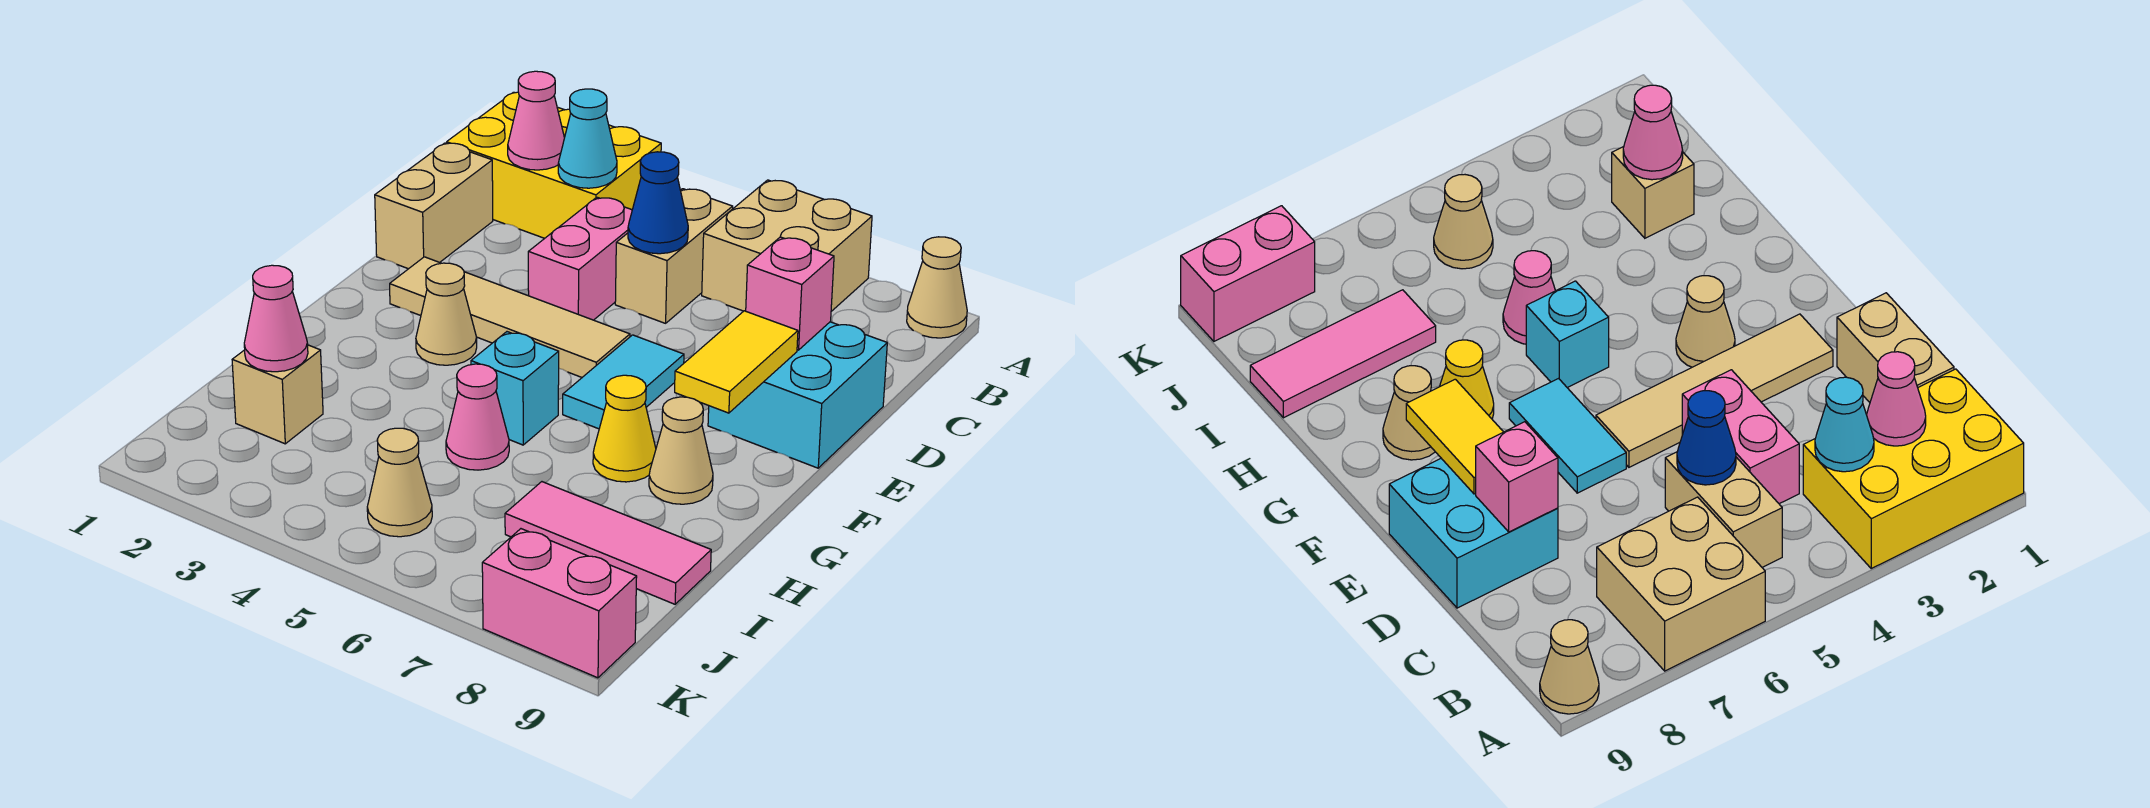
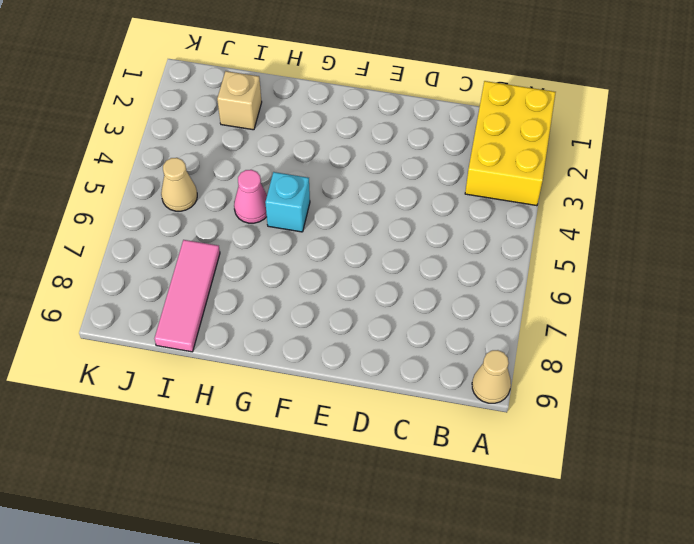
none -> tan brick A6:B7 level 1
none -> tan brick B5:C5 level 1
none -> tan brick C1:D1 level 1

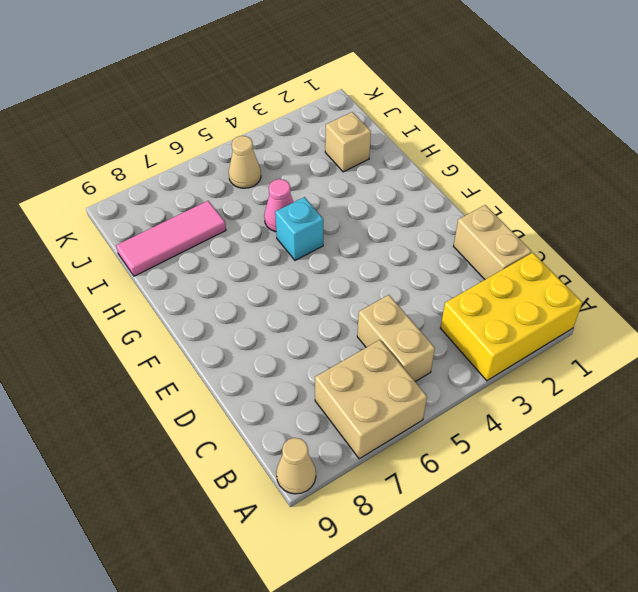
none -> pink brick C4:D4 level 1
none -> cyan brick D8:E9 level 1
none -> tan tile E2:E5 level 1

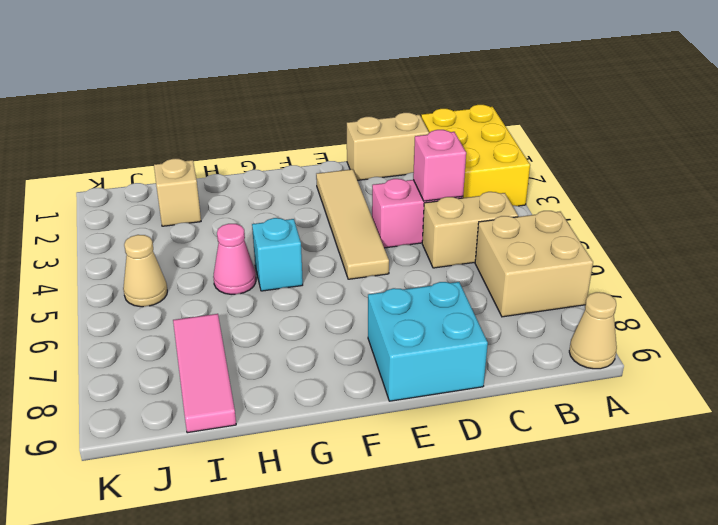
pink brick C4 level 2 -> pink brick D8 level 2
none -> cyan tile E6:F6 level 1
none -> tan cone F3 level 1
none -> yellow cone G7 level 1

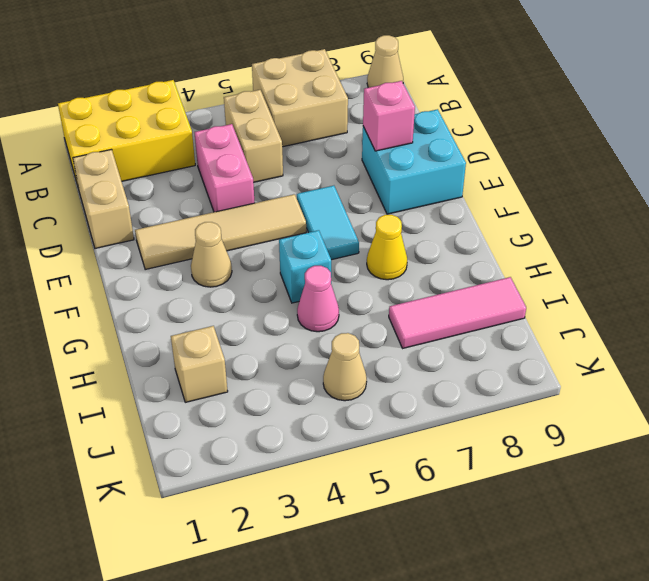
none -> tan cone G8 level 1
none -> pink brick K8:K9 level 1
none -> pink cone B2 level 2

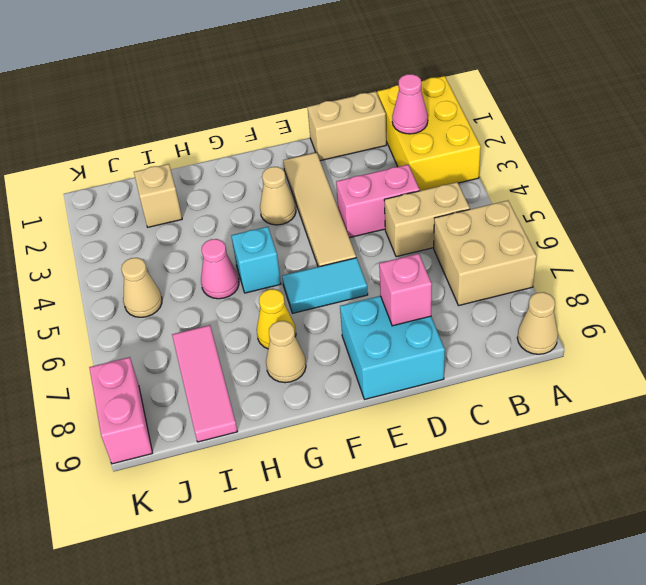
none -> cyan cone B3 level 2
none -> blue cone C5 level 2
none -> yellow tile E8:F8 level 2

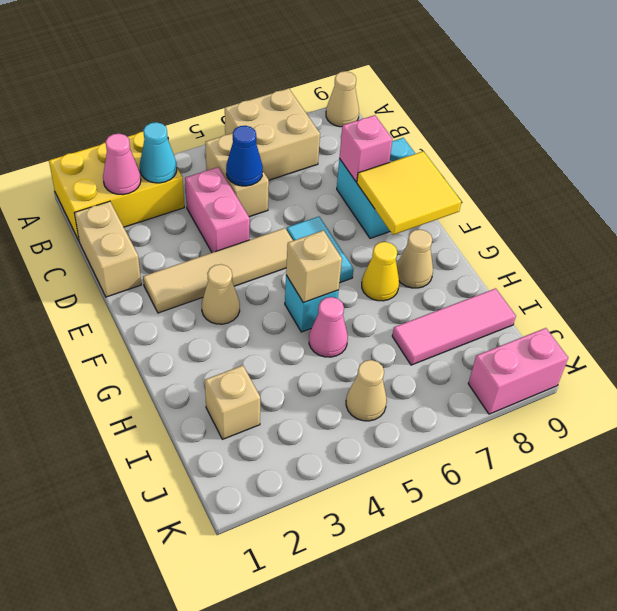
yellow tile E8:F9 level 2 -> yellow tile E8:F8 level 2
tan brick G5 level 2 -> none
none -> pink cone I2 level 2

